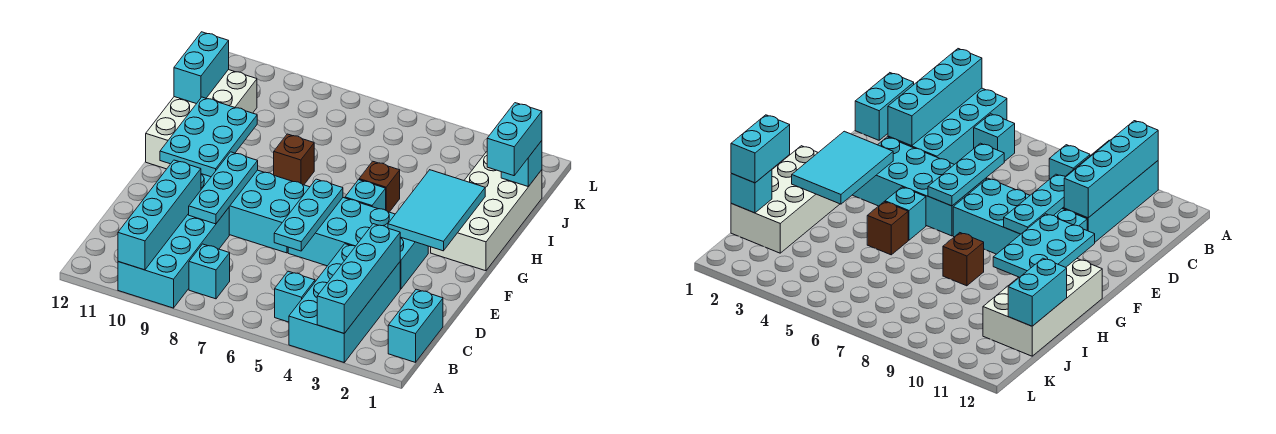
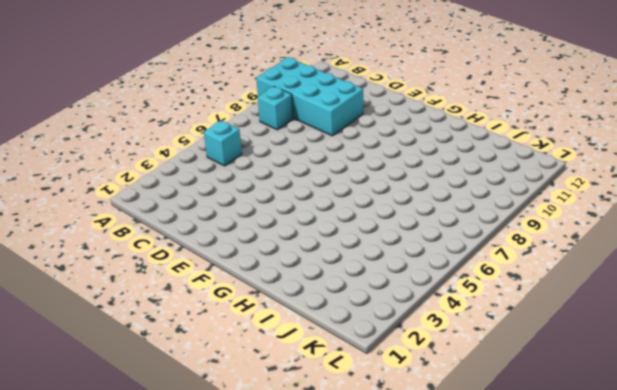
none -> cyan brick A3:D4 level 1
none -> cyan brick B1:C1 level 1
none -> cyan brick E3:F6 level 1

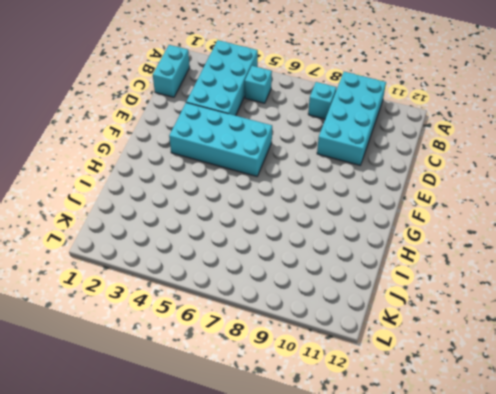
none -> cyan brick E7:F10 level 1
none -> white brick G1:J2 level 1
none -> cyan brick G5 level 1

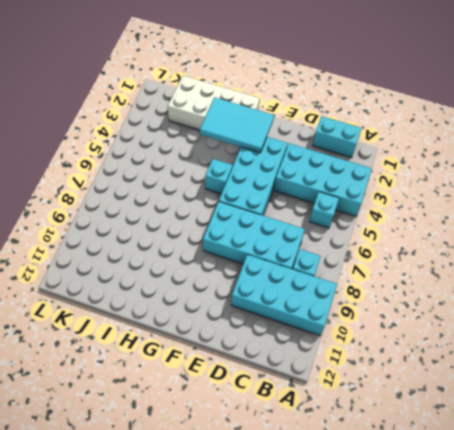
cyan brick C7:F8 level 1 -> cyan brick E7:F10 level 1
none -> white brick G11:J12 level 1
none -> brown brick H5 level 1
none -> brown brick H8 level 1

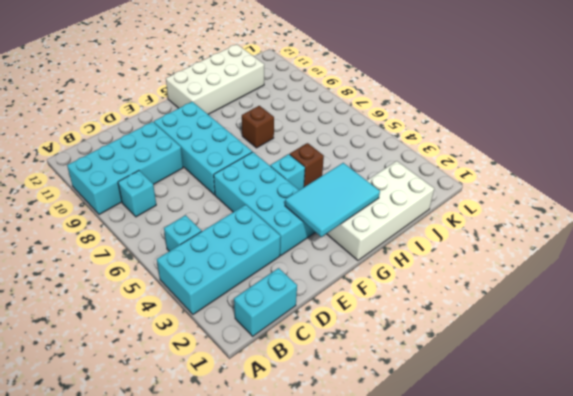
none -> cyan brick A3:D3 level 2
none -> cyan brick A10:D10 level 2
none -> cyan plate D6:F6 level 2

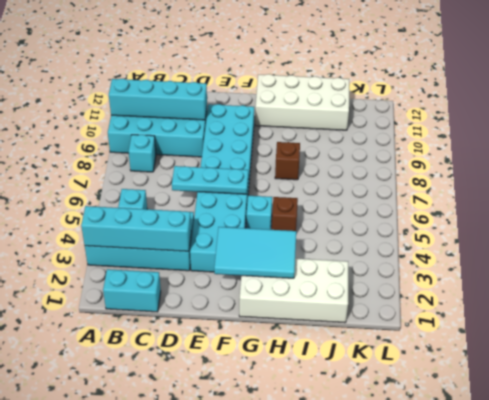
none -> cyan plate D9:F9 level 2
none -> cyan plate F10:H11 level 2
none -> cyan brick I12:J12 level 2

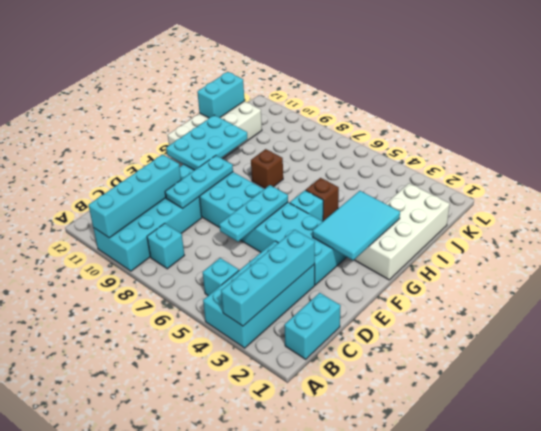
none -> cyan brick J1 level 2
none -> cyan brick I1:J1 level 3

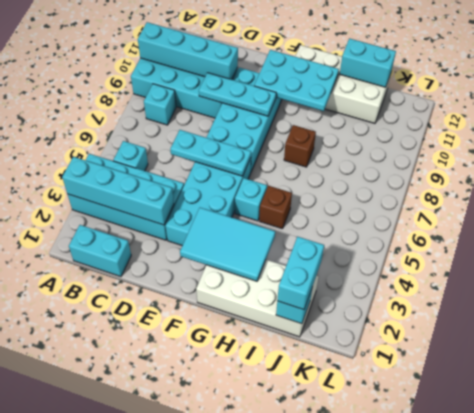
cyan brick J1:J2 level 3 -> cyan brick I1:J1 level 3

